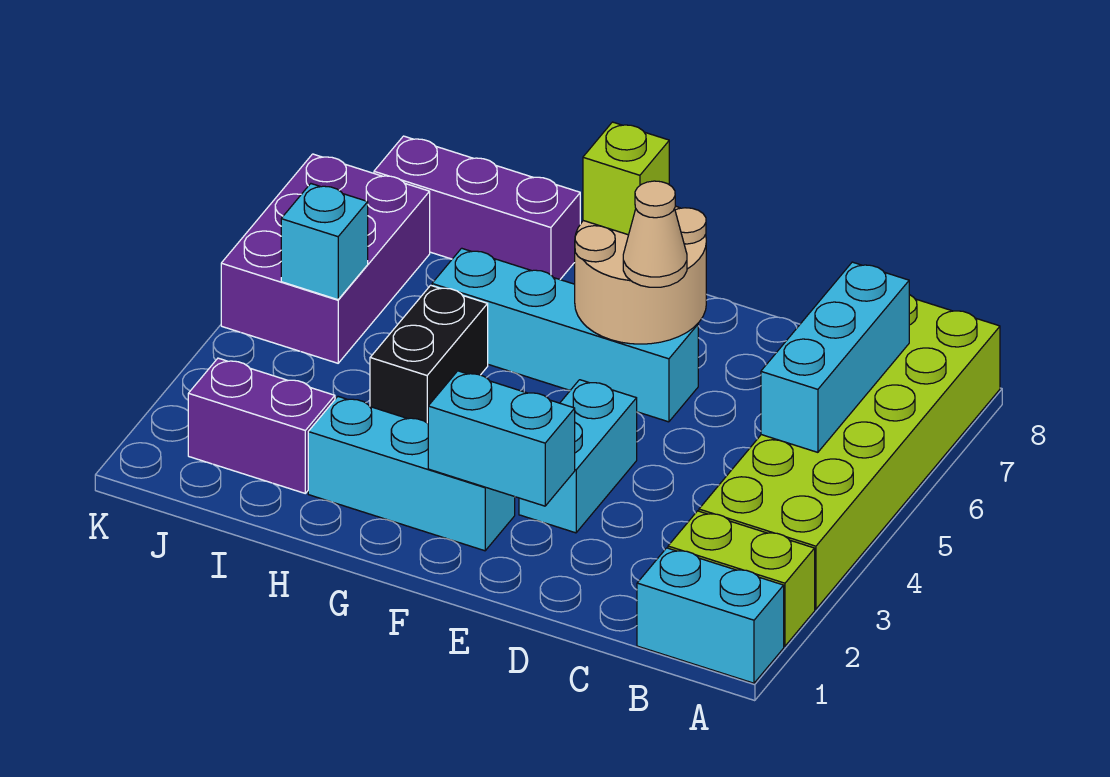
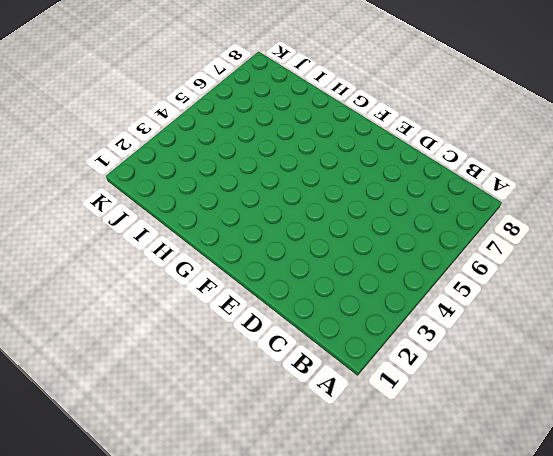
none -> cyan brick A1:B1 level 1
none -> lime brick A2:B2 level 1
none -> lime brick A3:B8 level 1

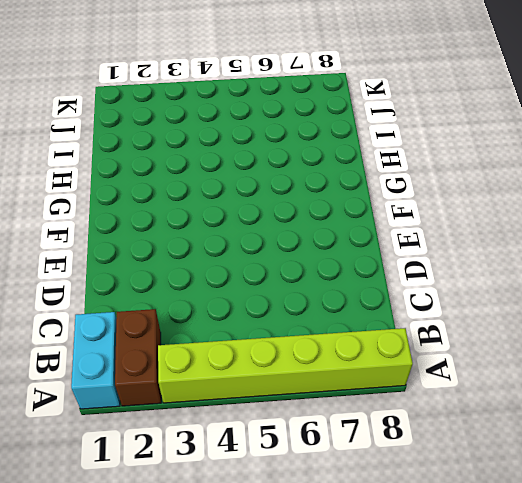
brown brick A2:B2 level 1 -> lime brick A2:B2 level 1
lime brick A3:A8 level 1 -> lime brick A3:B8 level 1
none -> cyan brick E3:E4 level 1
none -> cyan brick E6:H6 level 1
none -> cyan brick F2:H2 level 1

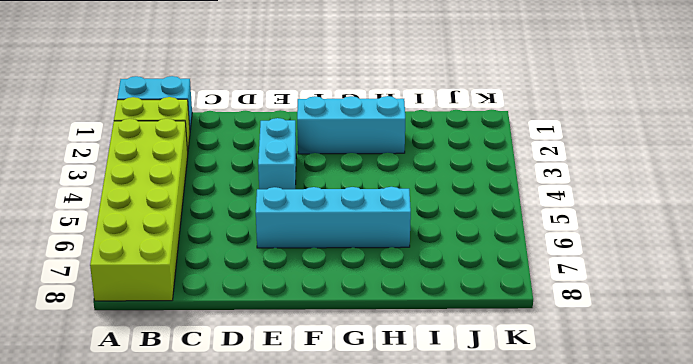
none -> black brick H4:H5 level 1
none -> purple brick H8:J8 level 1
none -> purple brick I2:J2 level 1

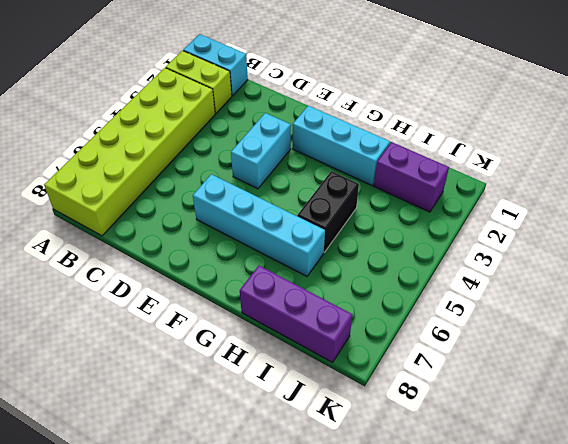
none -> purple brick J5:K7 level 1
none -> cyan brick B5:B7 level 2
none -> cyan brick E2:F2 level 2

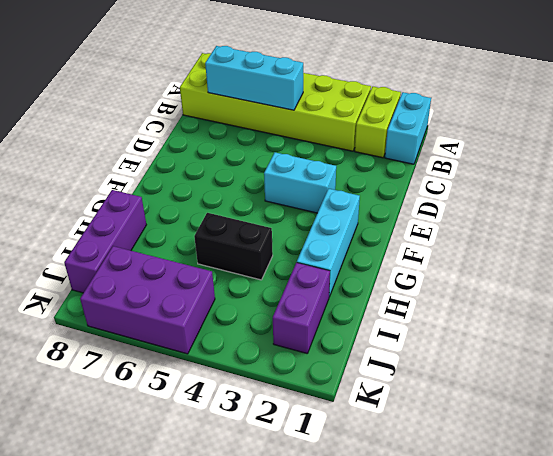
none -> cyan brick E6:H6 level 1
none -> cyan brick E2:F2 level 2
none -> tan round brick E6:F7 level 2

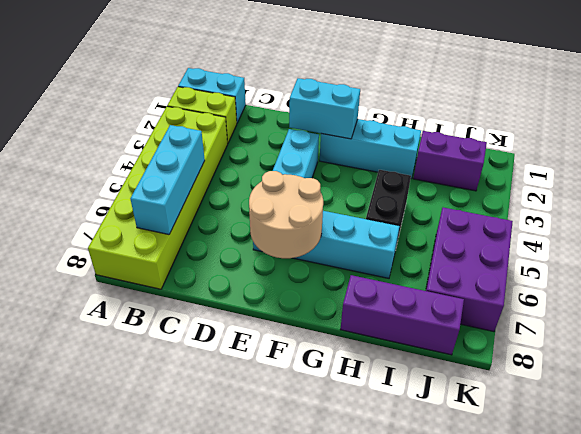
none -> cyan brick J5 level 2
none -> tan cone E6 level 3
none -> lime brick F7 level 3

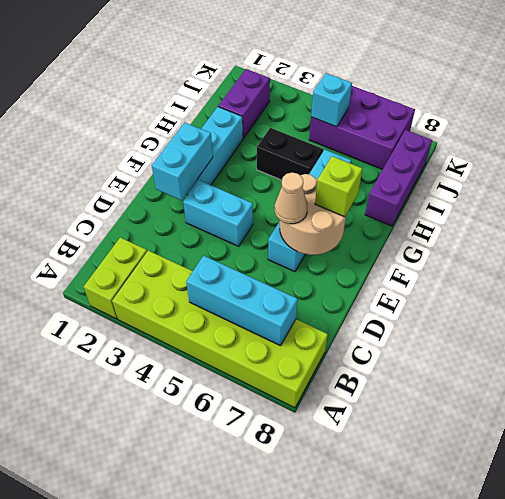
none -> cyan brick A1:B1 level 1

